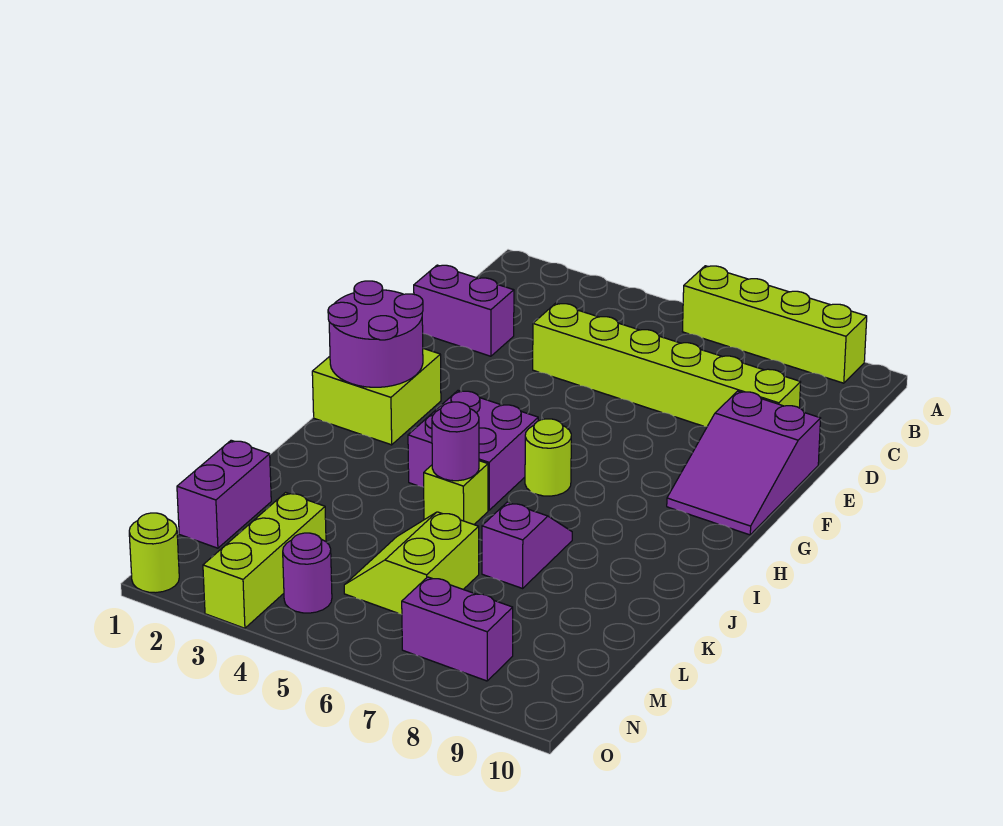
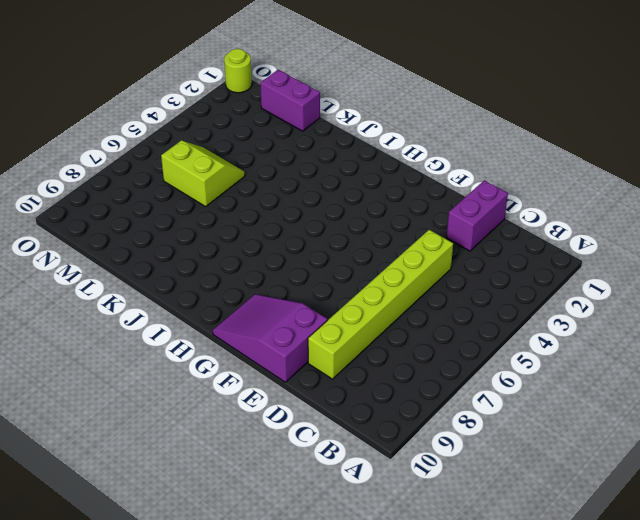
none -> lime brick A6:A9 level 1
none -> lime brick G1:H2 level 1
none -> purple brick H4:I5 level 1

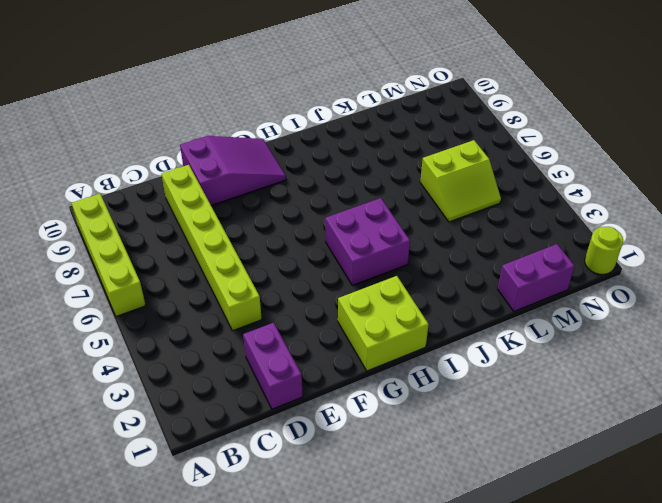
none -> lime round brick H6 level 1
none -> lime brick J5 level 1
none -> purple slope J7:K7 level 1 top K

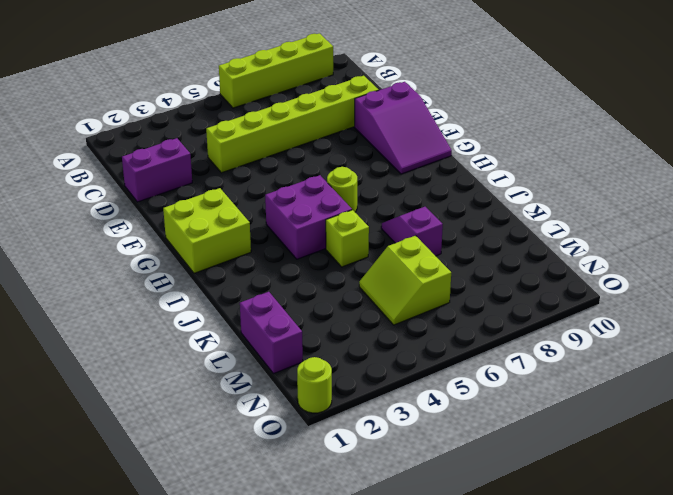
none -> lime brick M3:O3 level 1
none -> purple round brick N4 level 1
none -> purple brick N7:N8 level 1

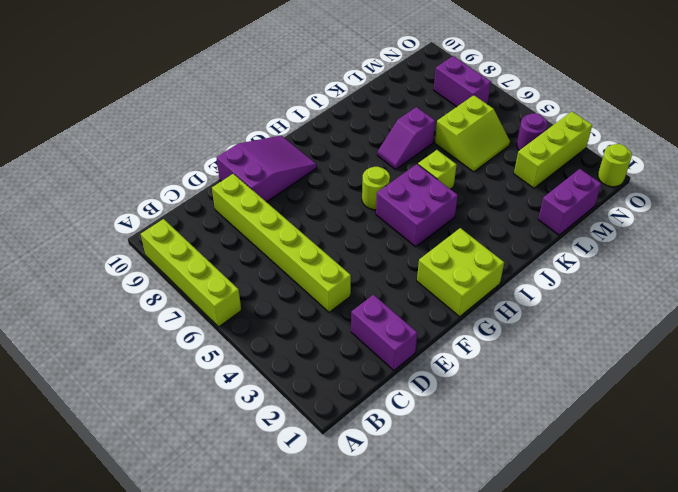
none -> purple round brick G1:H2 level 2
none -> purple round brick J5 level 2

